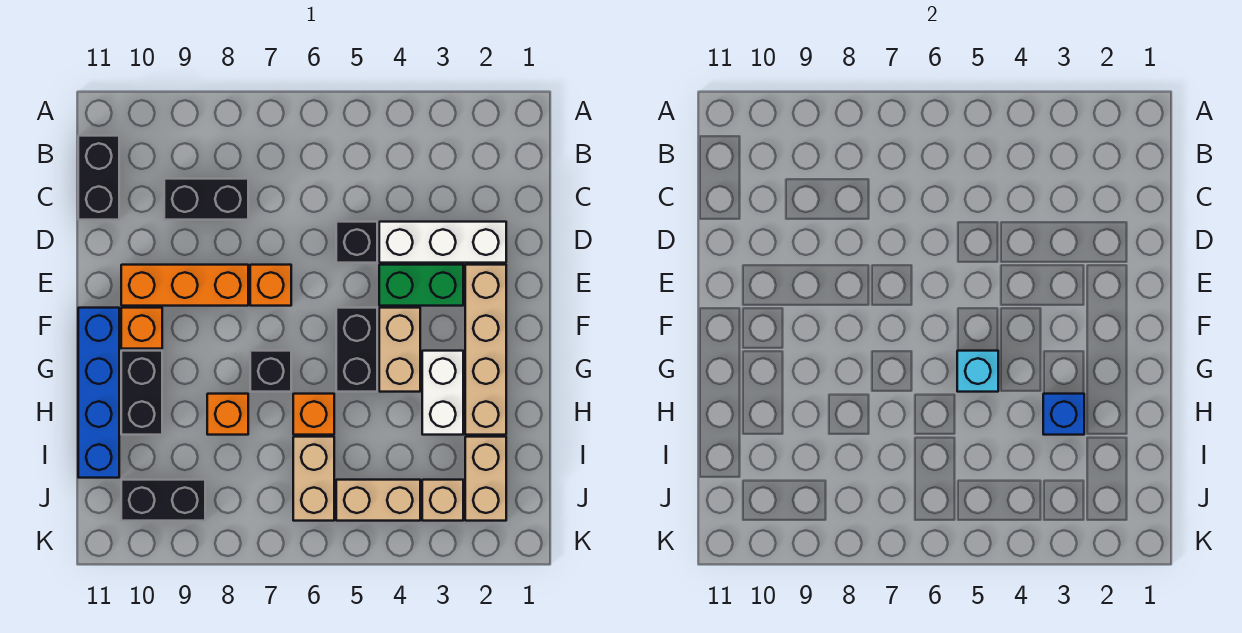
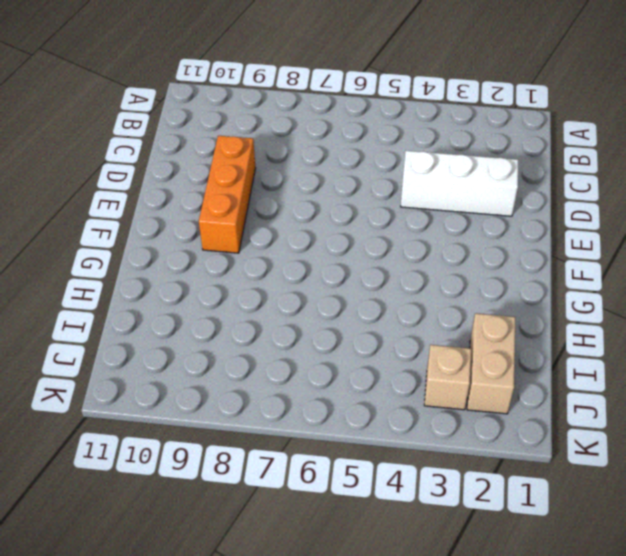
orange brick D9:F9 level 1 -> orange brick E8:E10 level 1
none -> black brick B11:C11 level 1
none -> black brick C8:C9 level 1
none -> black brick D5 level 1

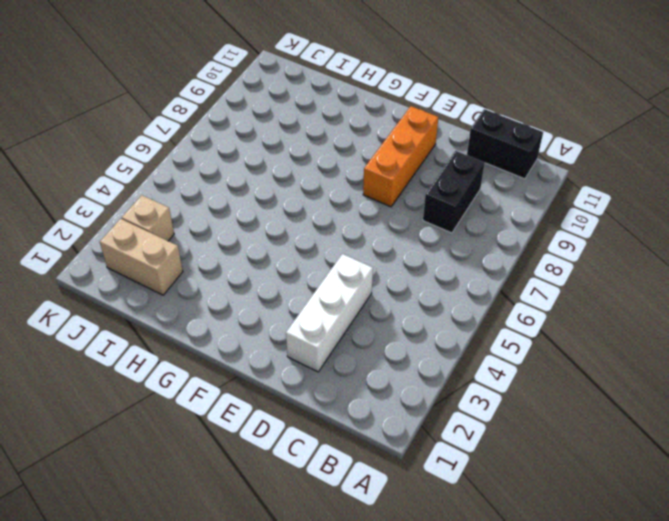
none -> black brick D5 level 1
none -> tan brick E2:H2 level 1
none -> green brick E3:E4 level 1

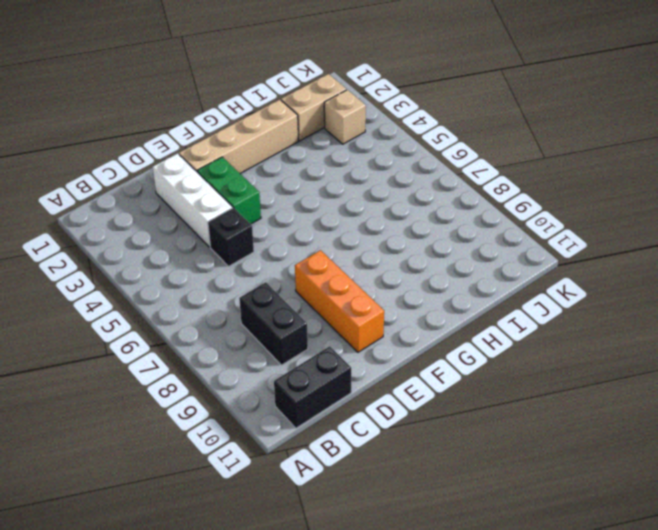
none -> orange brick E7 level 1
none -> tan brick F4:G4 level 1
none -> black brick F5:G5 level 1

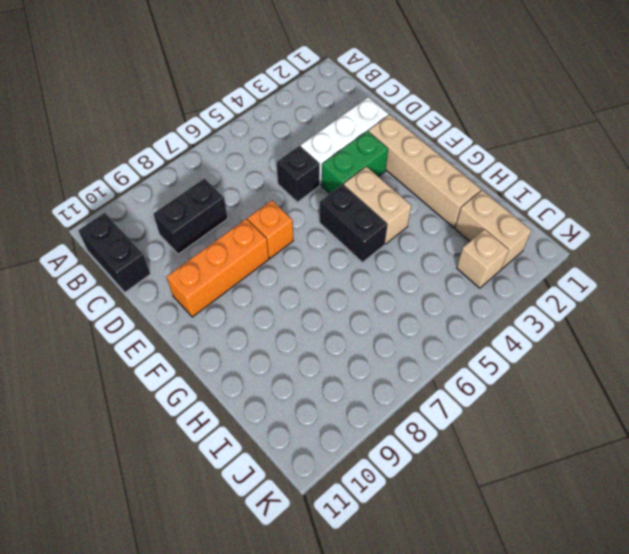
none -> orange brick F10 level 1
none -> blue brick F11:I11 level 1
none -> white brick G3:H3 level 1

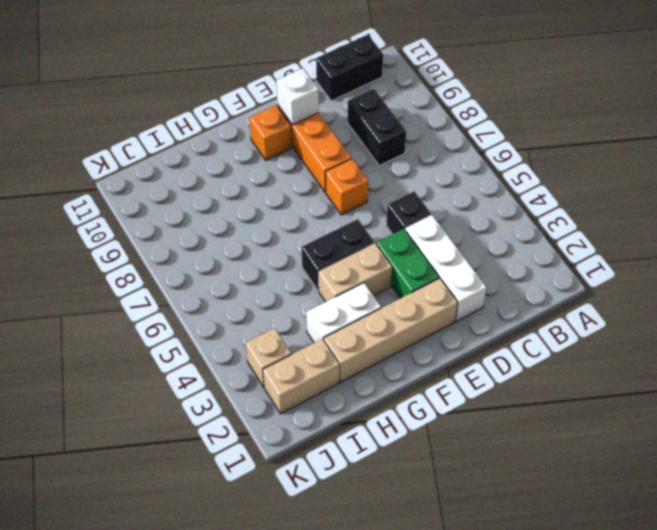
white brick E10 level 2 -> none
none -> blue brick F11:I11 level 1
none -> black brick G7 level 1
none -> black brick G10:H10 level 1

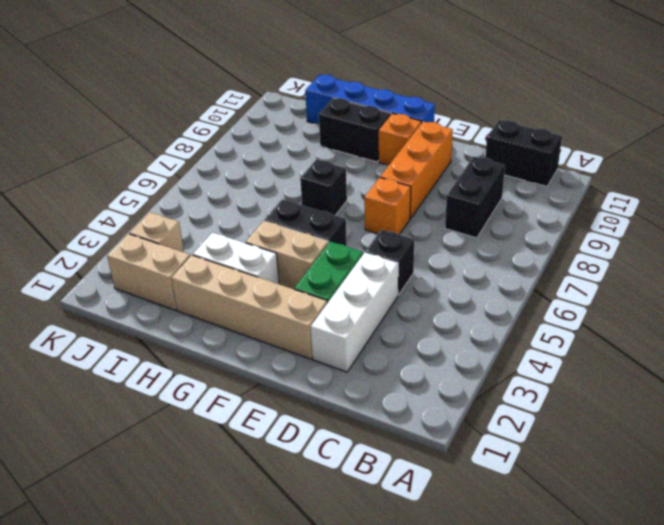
none -> orange brick H6 level 1
none -> orange brick H8 level 1
none -> tan brick I6:J6 level 1

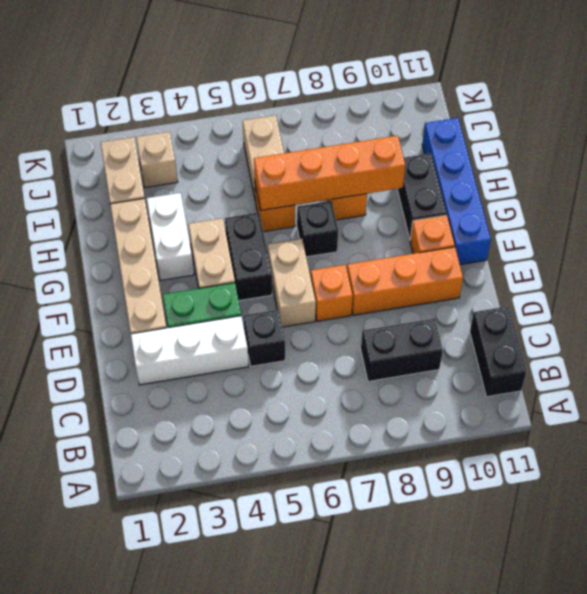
tan brick E6:F6 level 1 -> tan brick J4:J5 level 1
orange brick H6:H9 level 2 -> none
none -> black brick J9:J10 level 1
none -> cyan brick G5 level 2
none -> blue brick H3 level 2

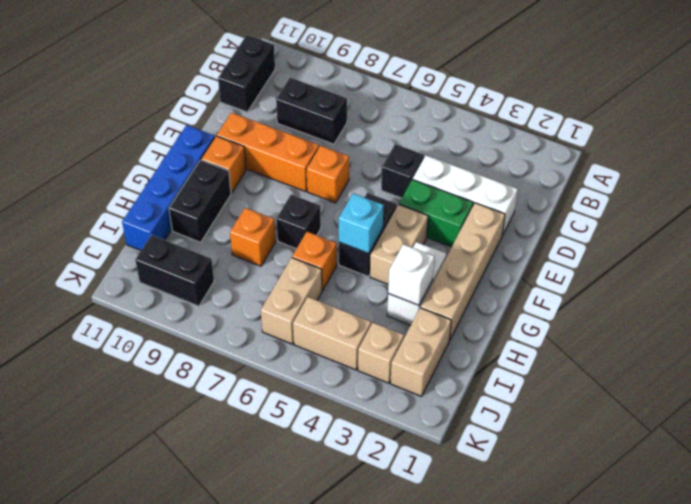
white brick H3 level 2 -> blue brick H3 level 2

